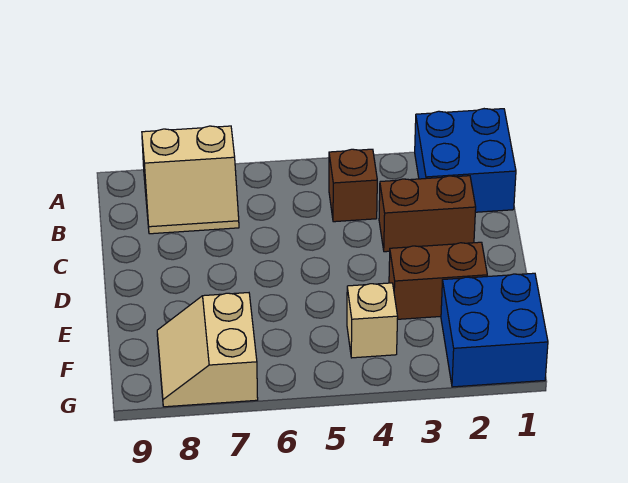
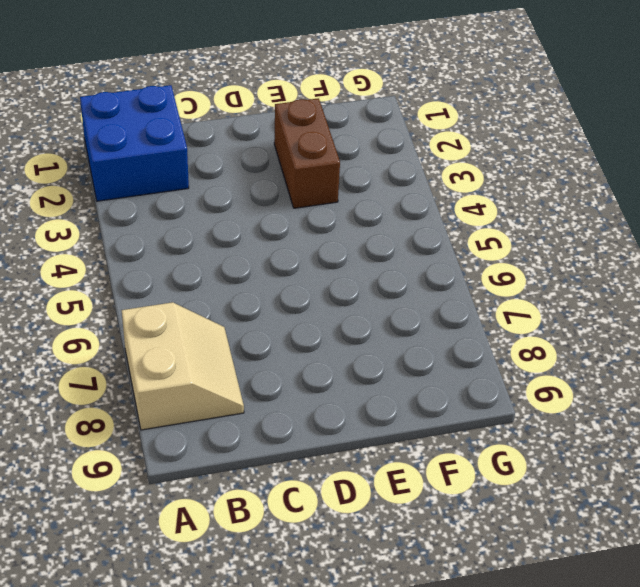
none -> brown brick B4 level 1
none -> brown brick C2:C3 level 1

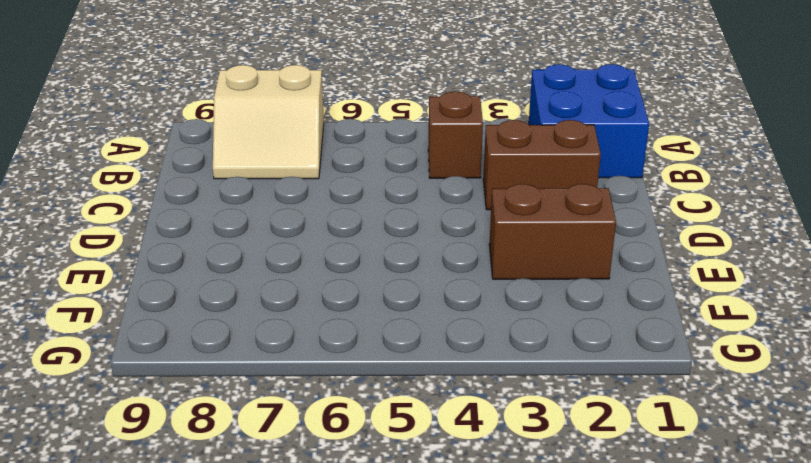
none -> blue brick F1:G2 level 1
none -> tan brick F4 level 1

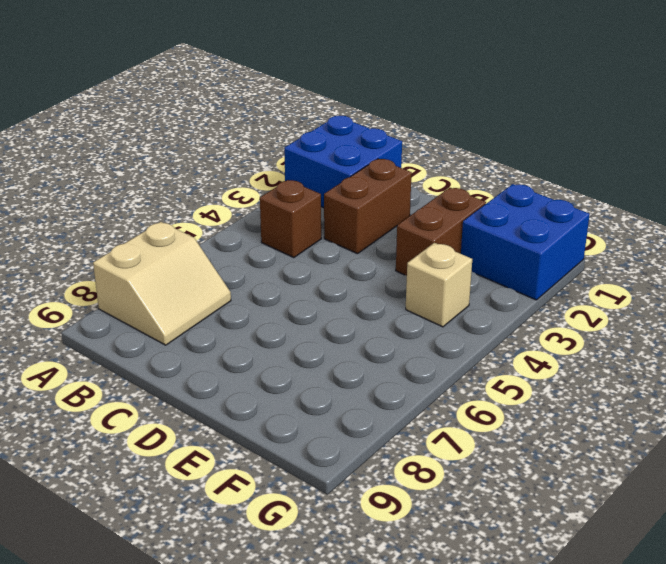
none -> tan slope F7:G8 level 1 top 7

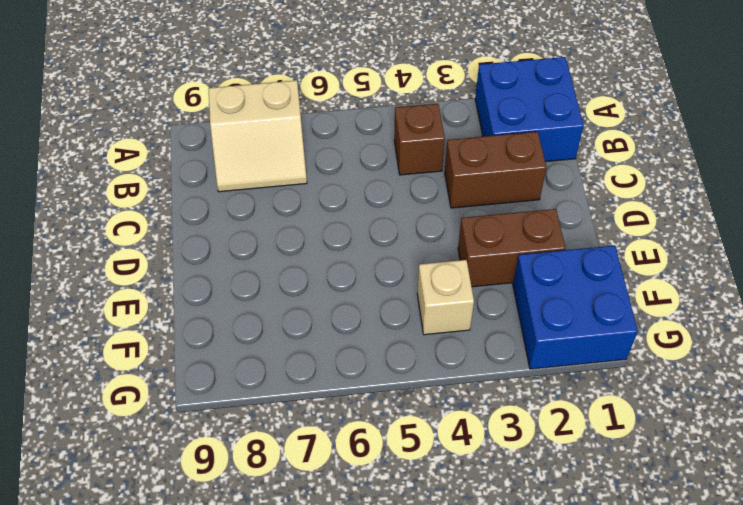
none -> tan slope F7:G8 level 1 top 7

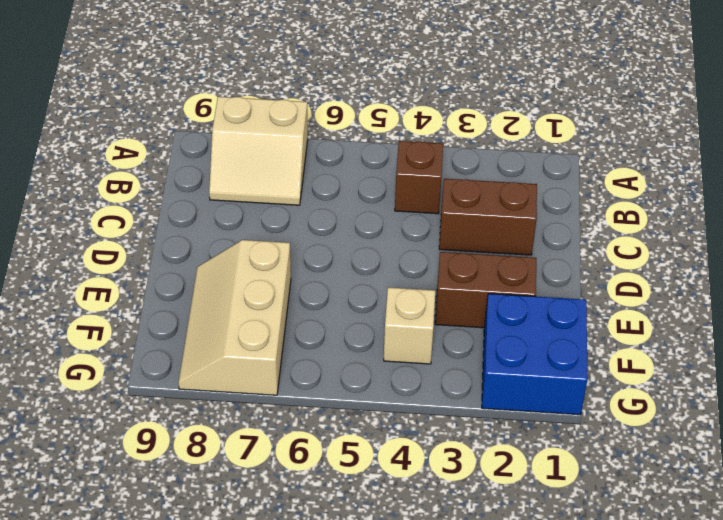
tan slope E7:G8 level 1 top 7 -> tan slope F7:G8 level 1 top 7
none -> blue brick A1:B2 level 1

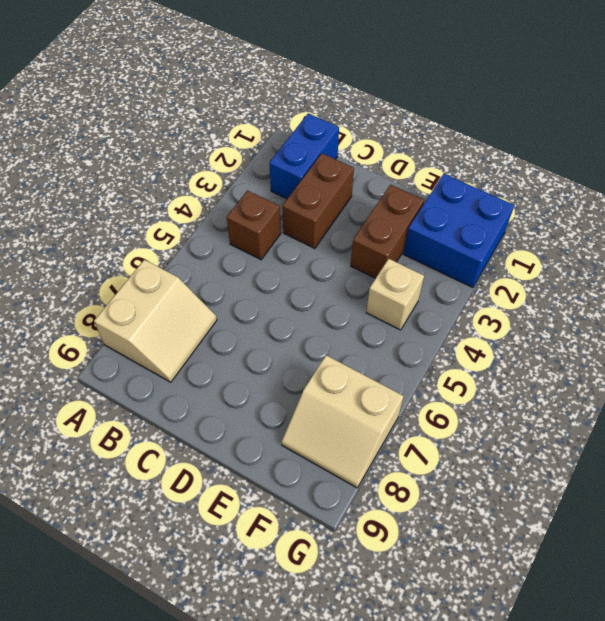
blue brick B1:B2 level 1 -> blue brick A1:B2 level 1

